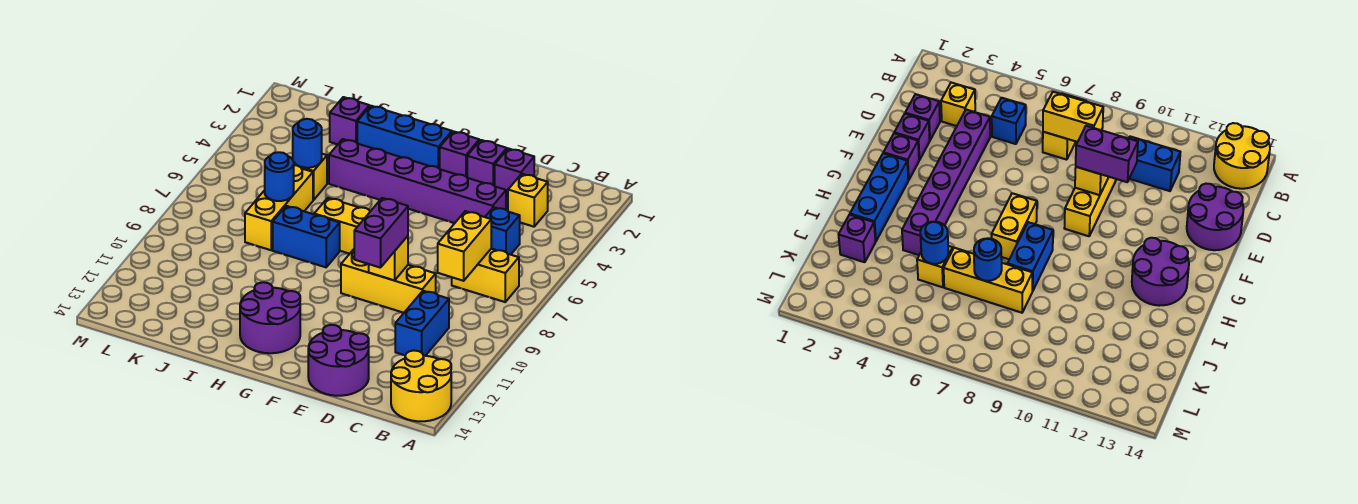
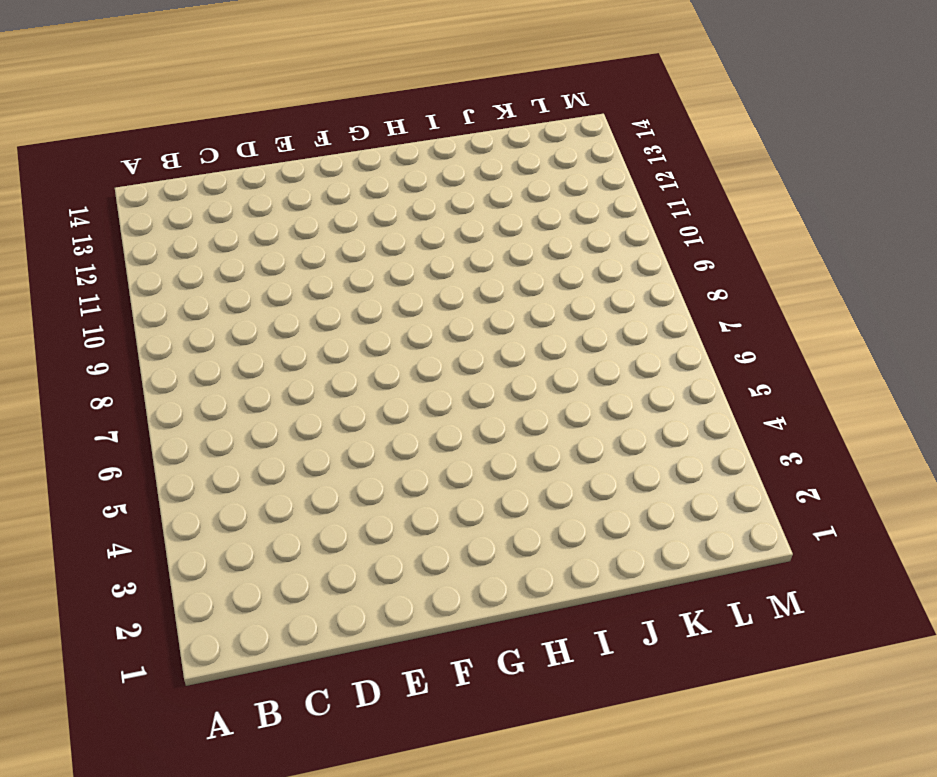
none -> yellow round brick A13:B14 level 1
none -> yellow brick B7:C7 level 1
none -> yellow brick C3 level 1

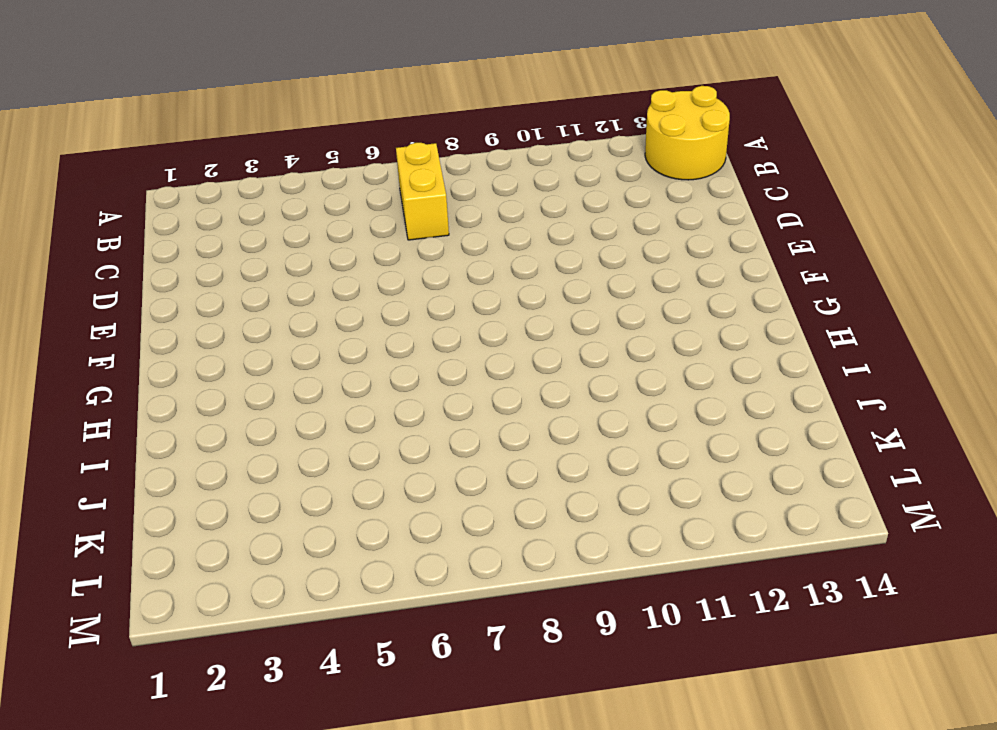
none -> yellow brick C3 level 1
none -> blue brick C5 level 1
none -> blue brick C10:C11 level 1

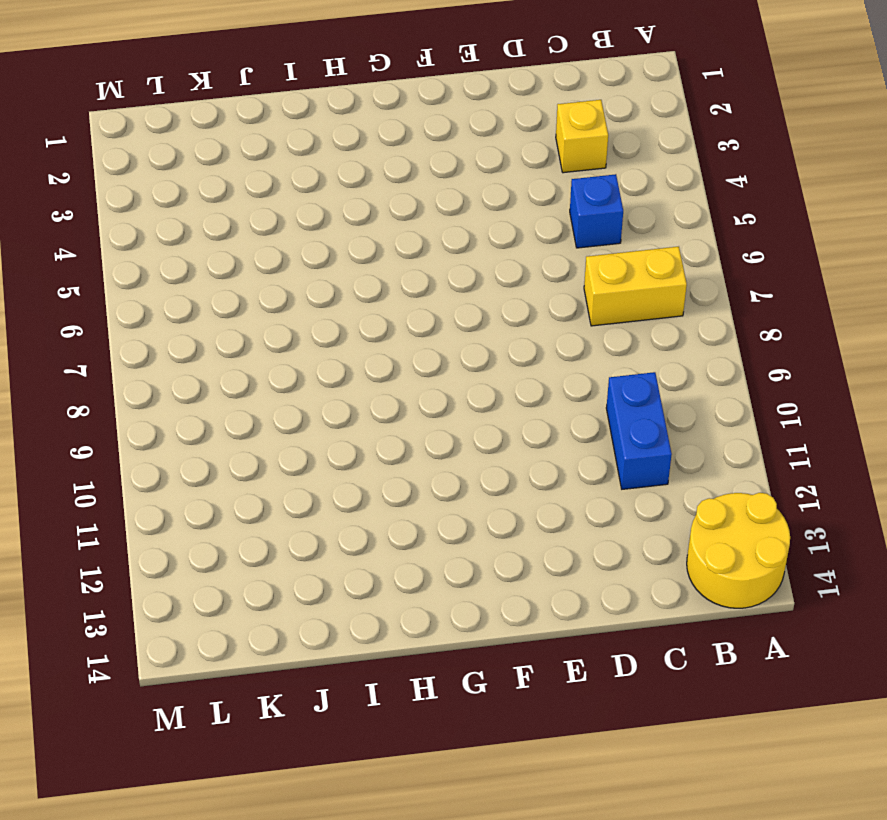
none -> purple brick D2 level 1
none -> purple brick D4:I4 level 1
none -> yellow brick D9:F9 level 1

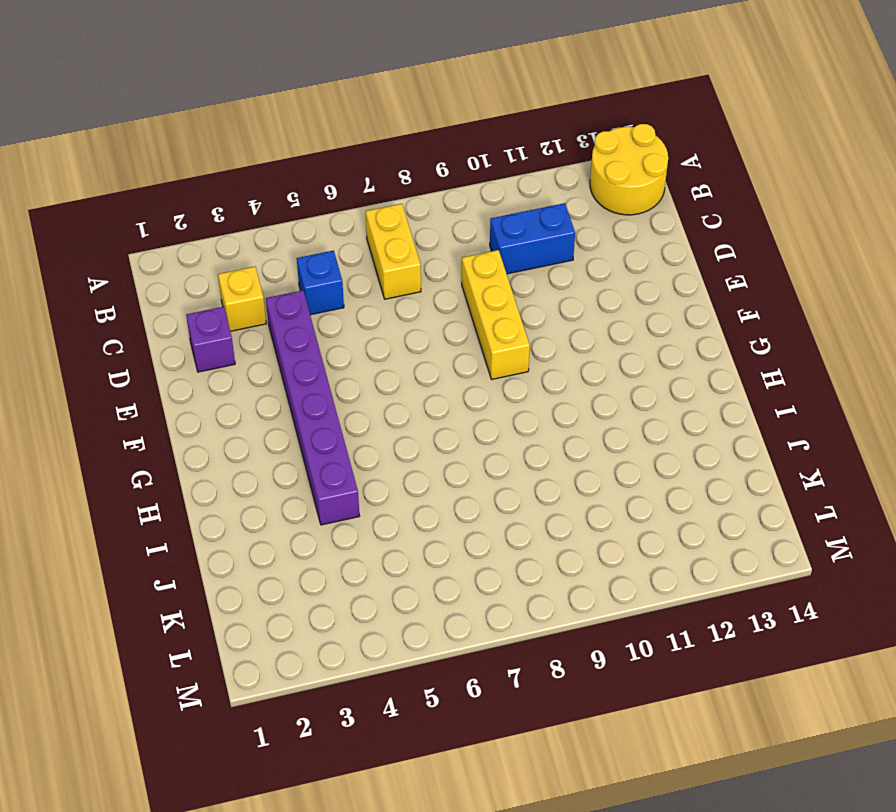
none -> purple round brick D13:E14 level 1
none -> purple brick E2 level 1
none -> purple brick F2 level 1

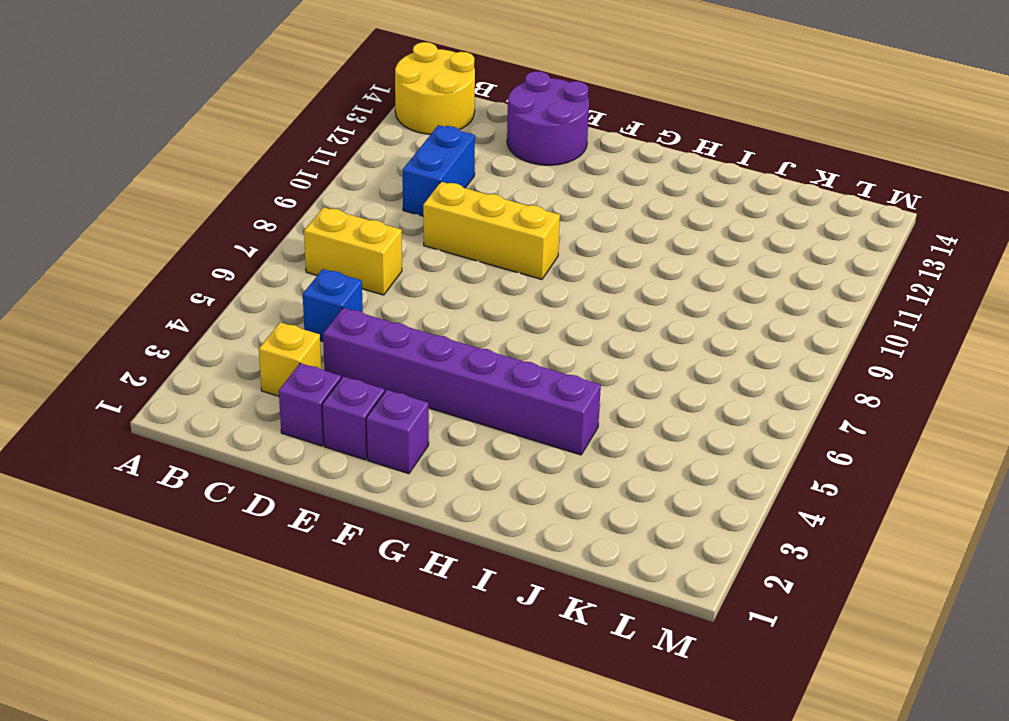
none -> blue brick G2:I2 level 1
none -> yellow brick G7:H7 level 1
none -> purple round brick G12:H13 level 1

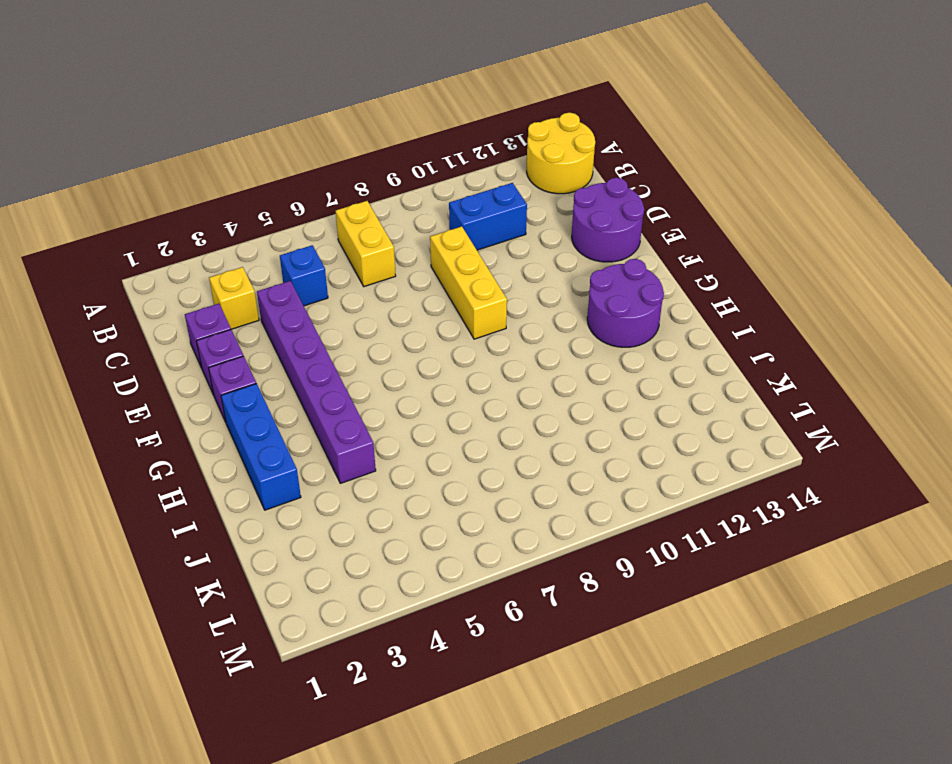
none -> yellow brick G7:H7 level 1
none -> blue brick H8:I8 level 1
none -> purple brick J2 level 1

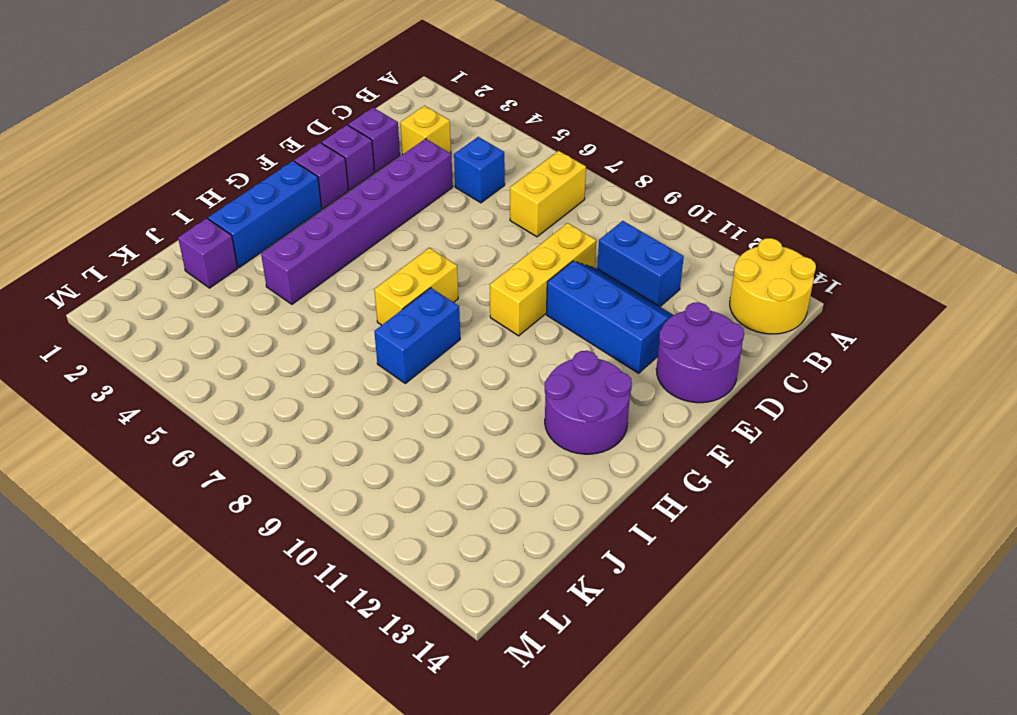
blue slope D10:E12 level 1 top E -> none
none -> yellow brick J5 level 1
none -> yellow brick J6:J8 level 1
none -> yellow brick C7:C8 level 2

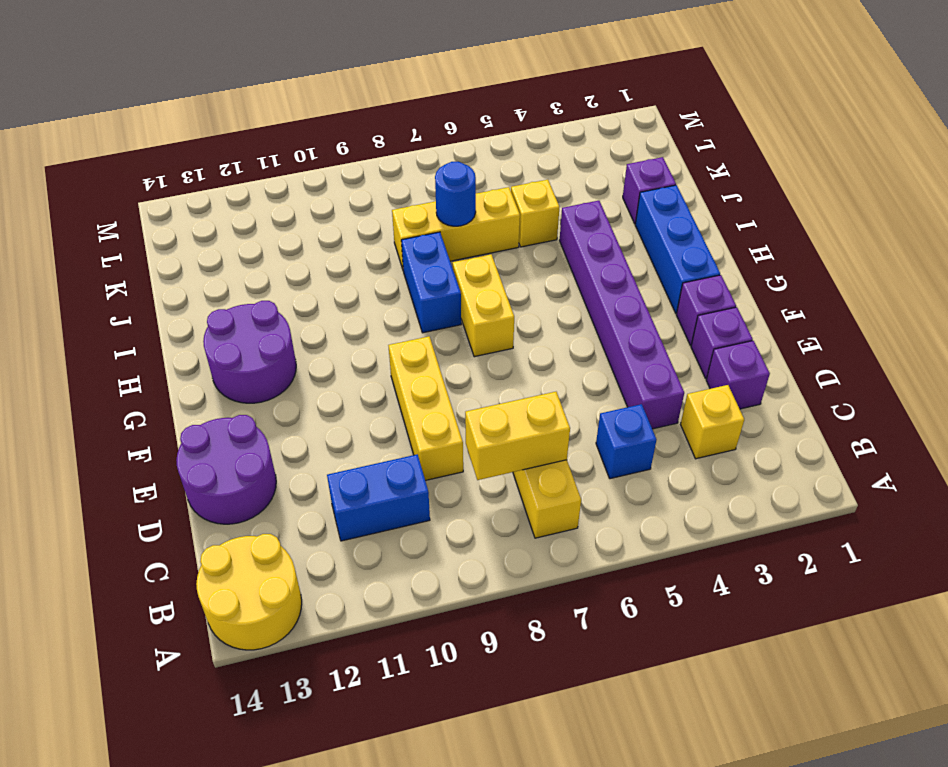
none -> yellow brick E9 level 2
none -> blue round brick J5 level 2
none -> purple brick E9:E10 level 3

